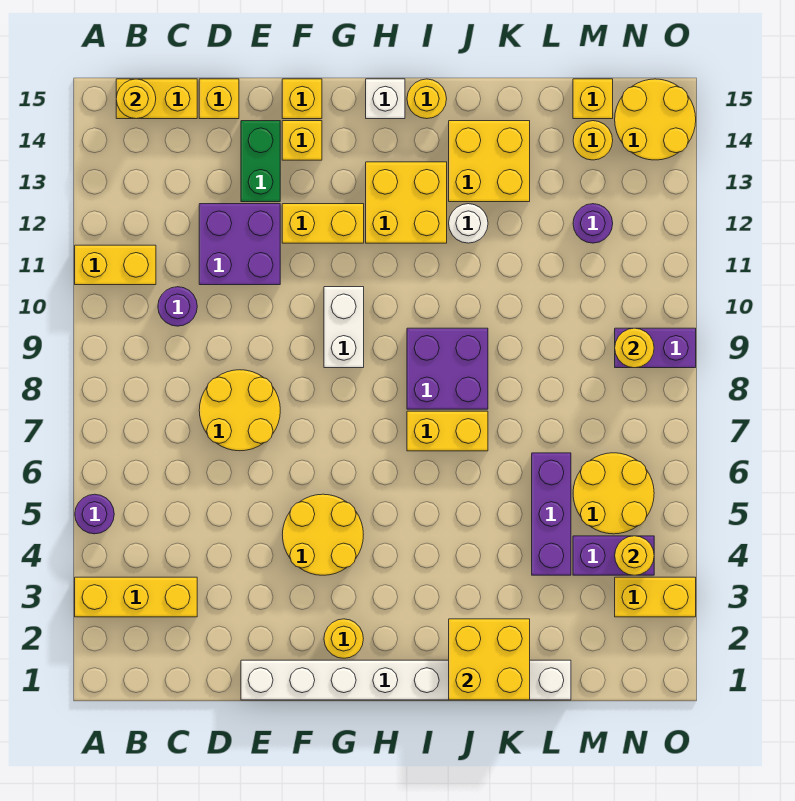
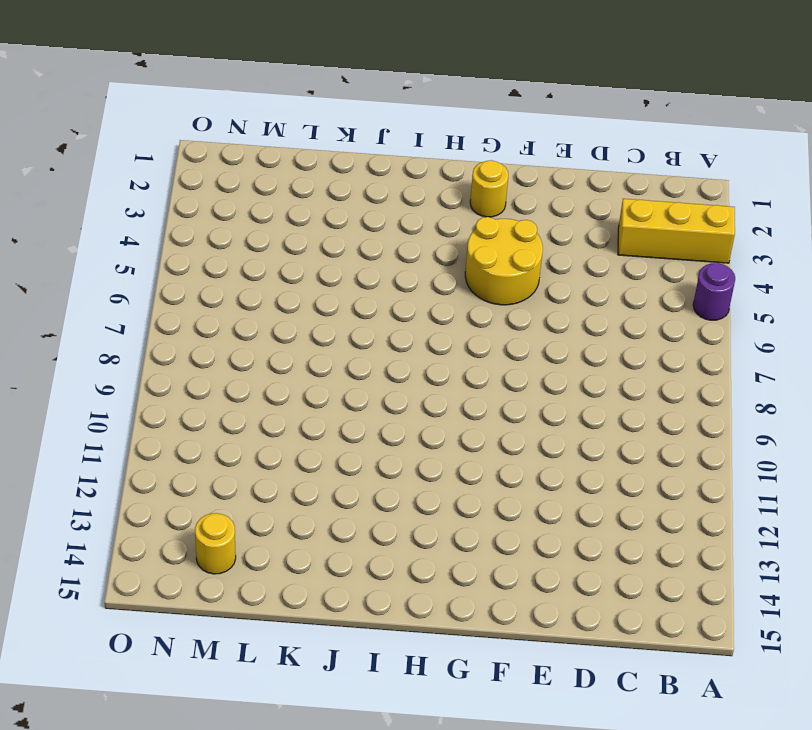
none -> yellow brick A11:B11 level 1
none -> yellow brick B15:C15 level 1
none -> purple round brick C10 level 1
none -> yellow round brick D7:E8 level 1

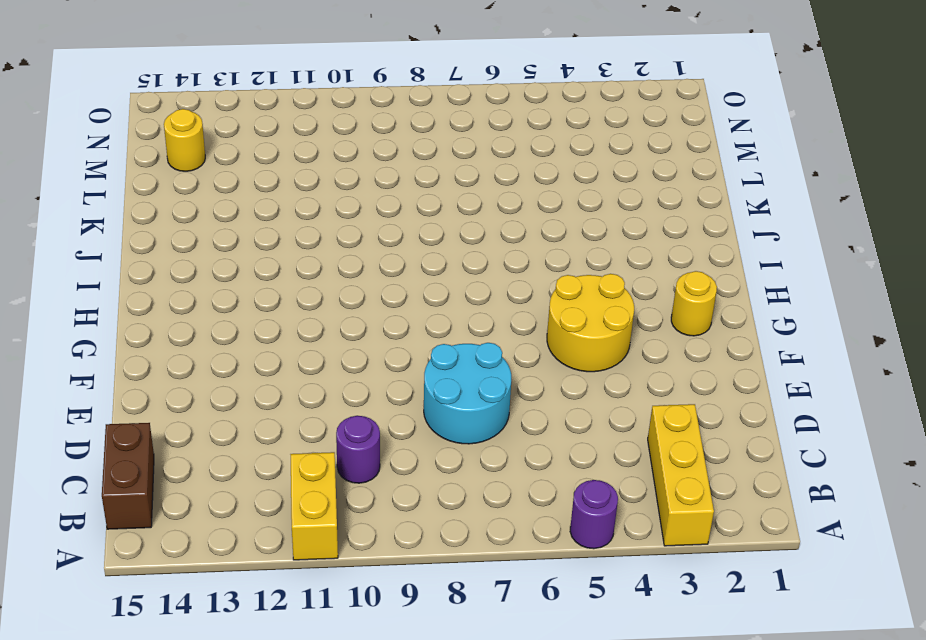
brown brick B15:C15 level 1 -> yellow brick B15:C15 level 1
cyan round brick D7:E8 level 1 -> yellow round brick D7:E8 level 1
none -> purple brick D11:E12 level 1
none -> yellow brick D15 level 1
none -> white brick E1:L1 level 1
none -> green brick E13:E14 level 1

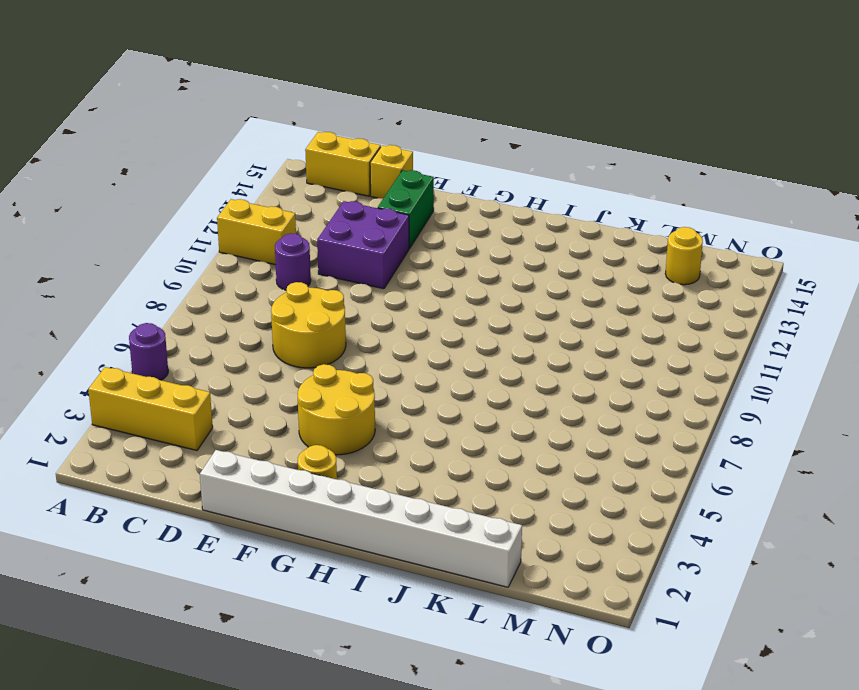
none -> yellow brick F12:G12 level 1
none -> yellow brick F14 level 1
none -> yellow brick F15 level 1
none -> white brick G9:G10 level 1

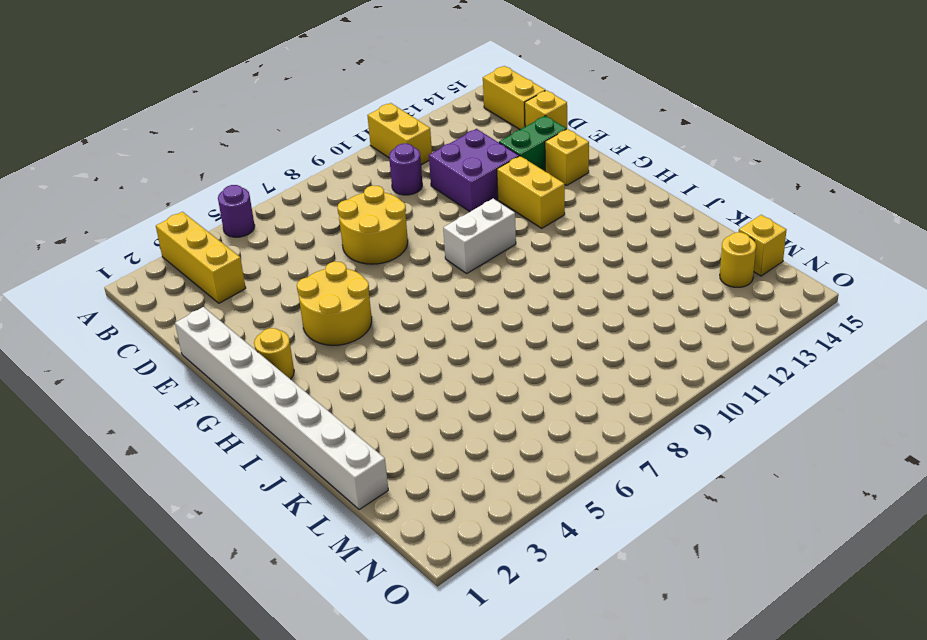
none -> yellow brick F15 level 1
none -> yellow brick H12:I13 level 1
none -> white brick H15 level 1
none -> yellow brick I7:J7 level 1

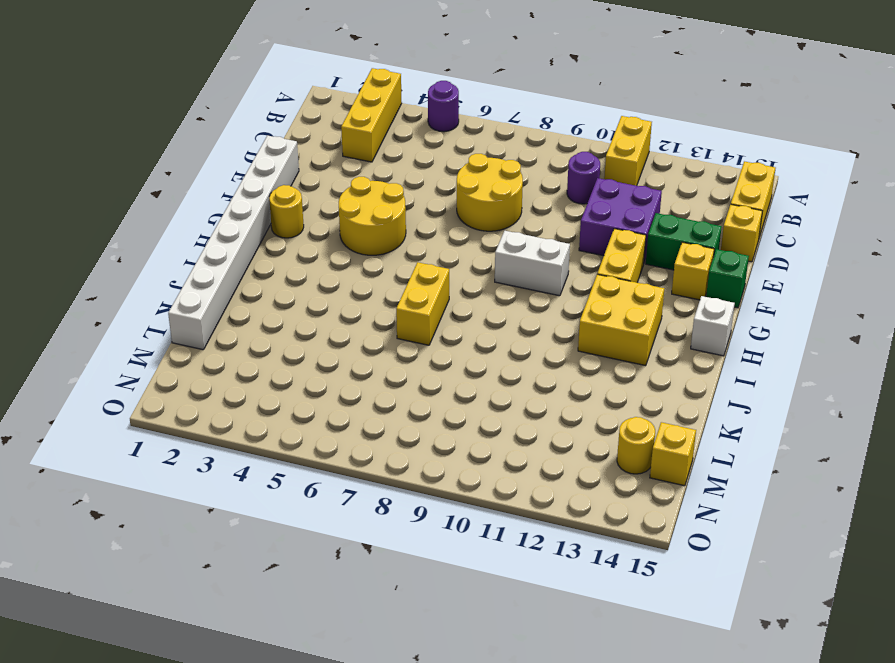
green brick F15 level 1 -> yellow brick F15 level 1
none -> purple brick I8:J9 level 1
none -> yellow round brick I15 level 1
none -> white round brick J12 level 1
none -> yellow brick J13:K14 level 1

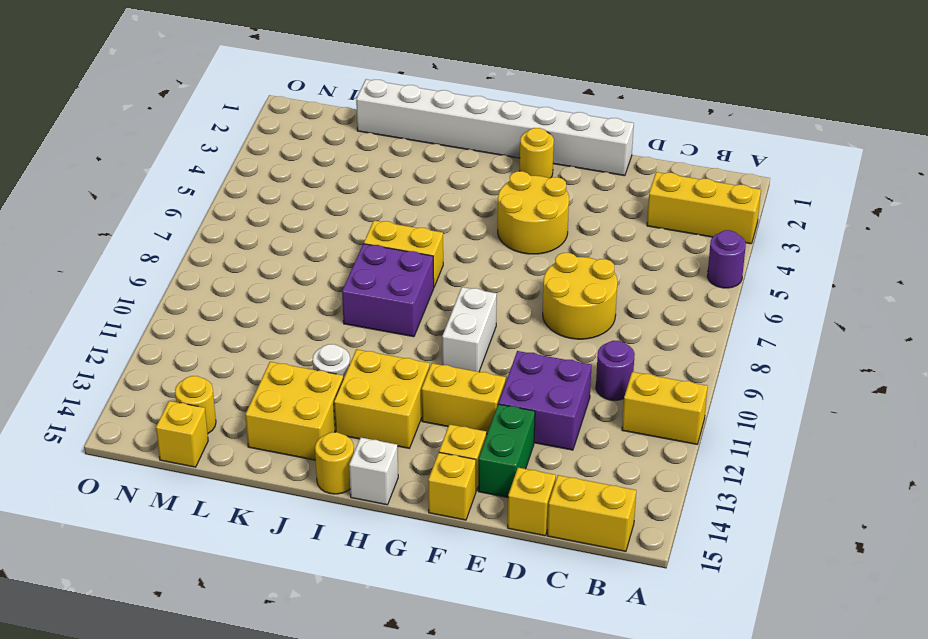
none -> purple brick L4:L6 level 1
none -> purple brick M4:N4 level 1
none -> yellow round brick M5:N6 level 1
none -> purple round brick M12 level 1

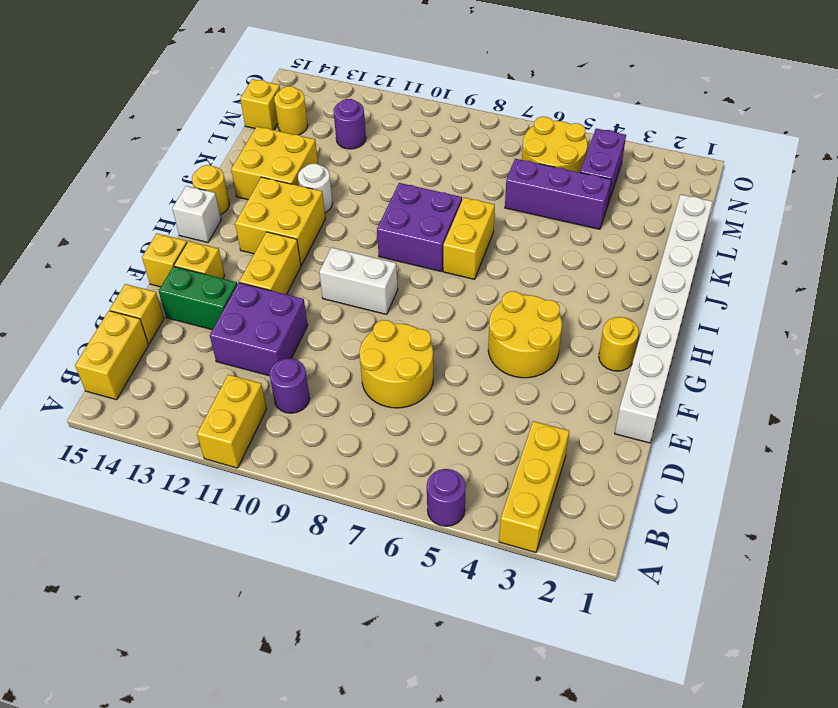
none -> yellow brick N3:O3 level 1
none -> purple brick N9:O9 level 1
none -> yellow round brick N14:O15 level 1
none -> yellow round brick B15 level 2

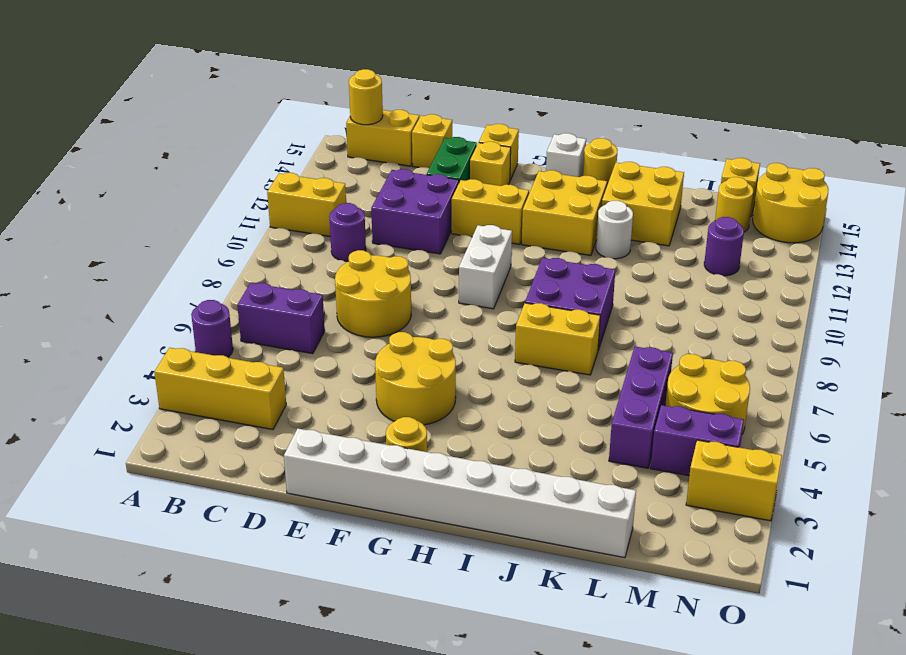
purple brick B6:C6 level 1 -> purple brick N9:O9 level 1
none -> yellow brick J1:K2 level 2
none -> yellow round brick N4 level 2
none -> yellow round brick N9 level 2

